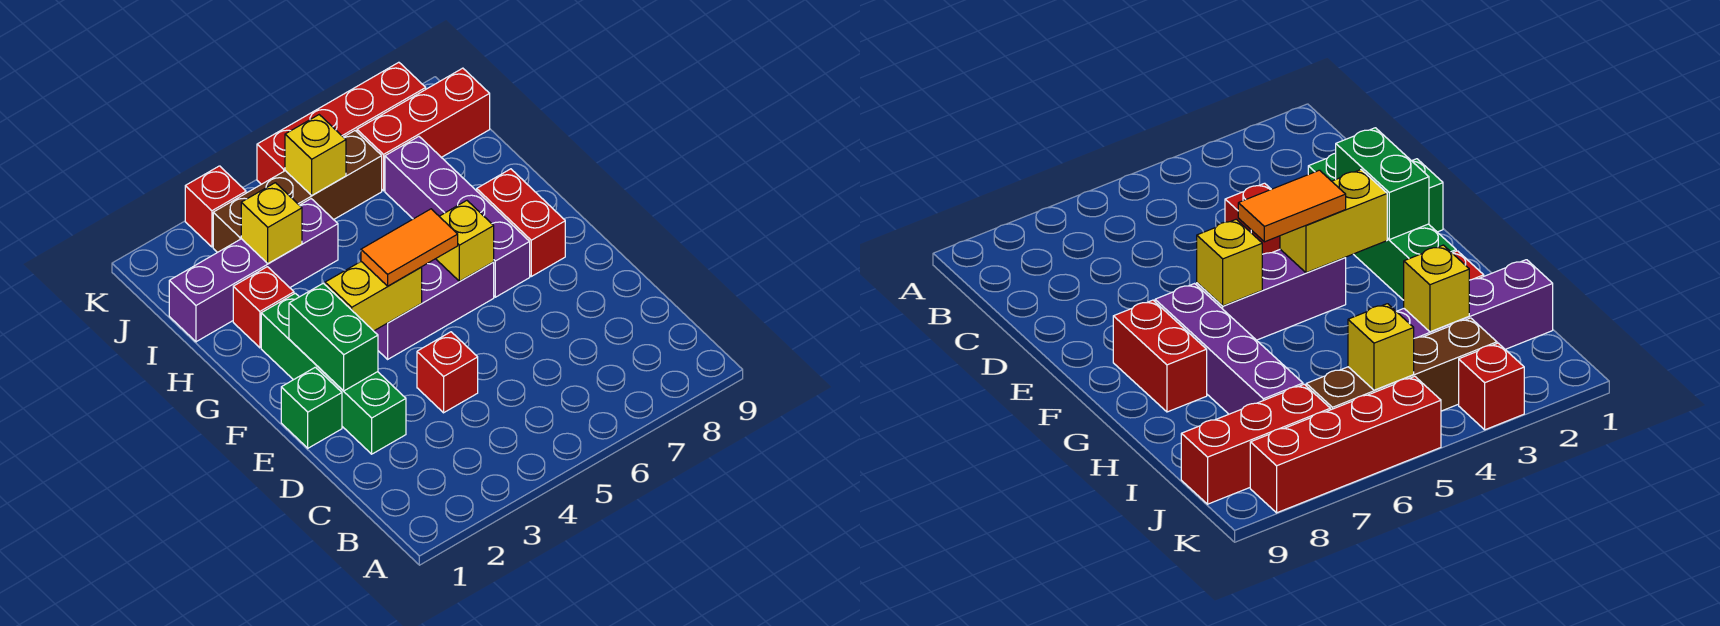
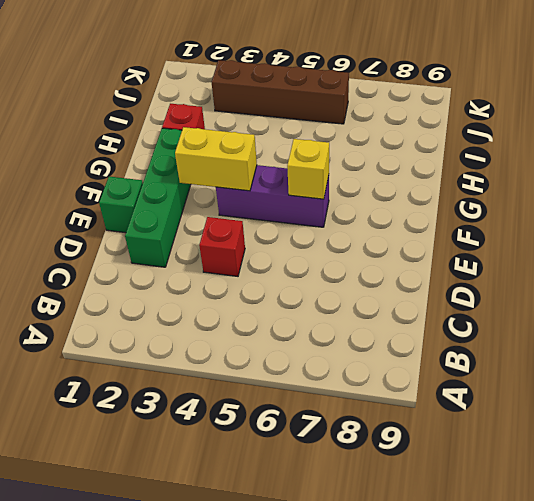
none -> purple brick F7:I7 level 1
none -> red brick F8:G8 level 1
none -> purple brick I1:I4 level 1

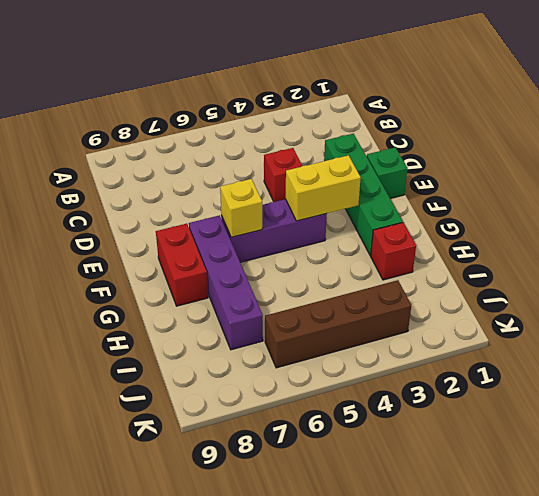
none -> purple brick I1:I4 level 1
none -> red brick J7:J9 level 1
none -> red brick K3 level 1

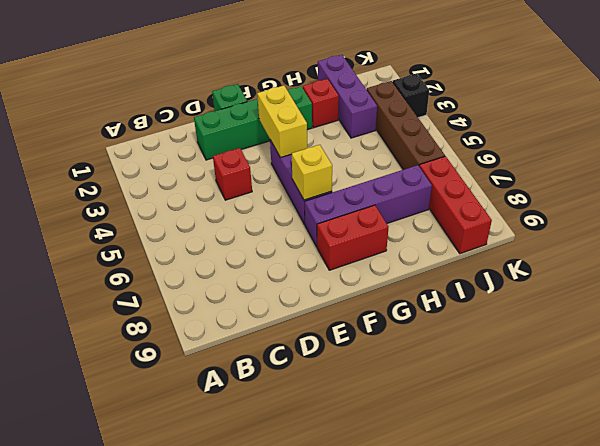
purple brick I1:I3 level 1 -> purple brick I1:I4 level 1
black brick K3 level 1 -> red brick K3 level 1
none -> red brick K5:K8 level 1
none -> green brick E2:F2 level 2
none -> yellow brick I3 level 2

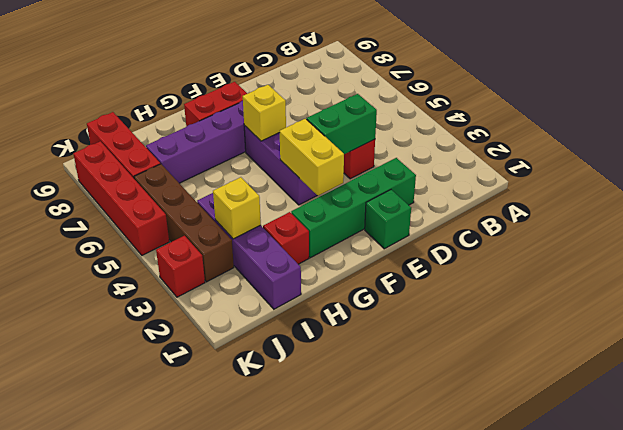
green brick D4:E4 level 2 -> green brick E2:F2 level 2
none -> yellow brick J5 level 2
none -> orange tile F4:F5 level 3

